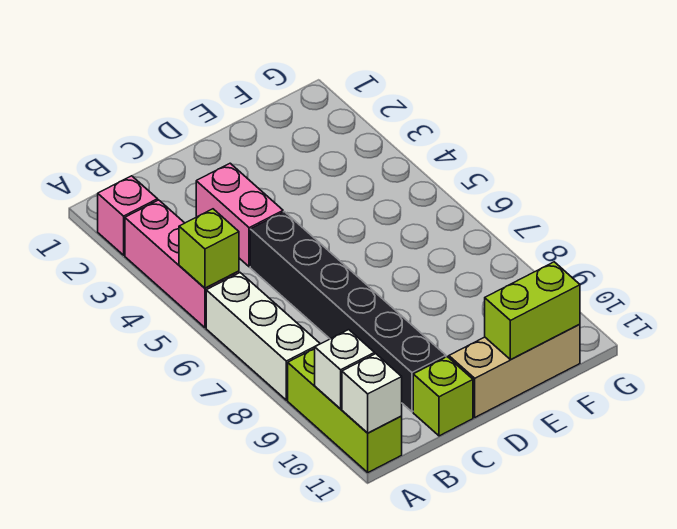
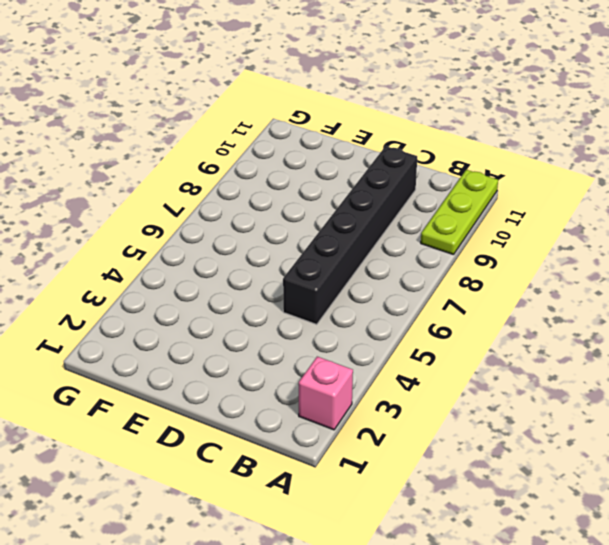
lime plate A9:A11 level 1 -> lime brick A9:A11 level 1
none -> pink brick A3:A5 level 1
none -> white brick A6:A8 level 1
none -> pink brick C3:C4 level 1

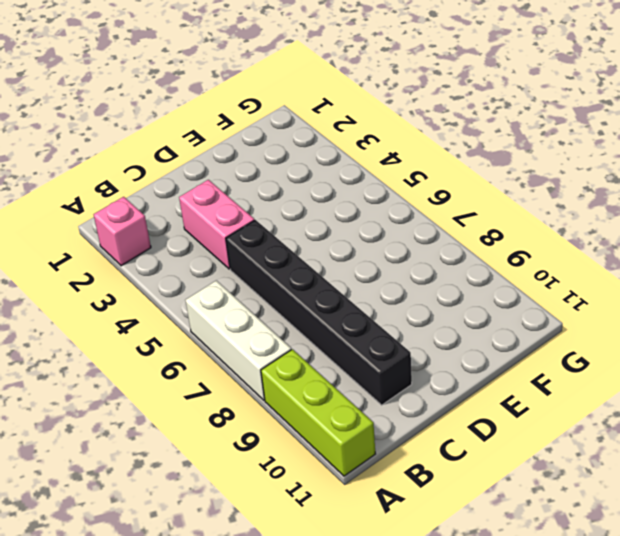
none -> pink brick A3:A5 level 1
none -> lime brick C11 level 1
none -> tan brick D11:F11 level 1

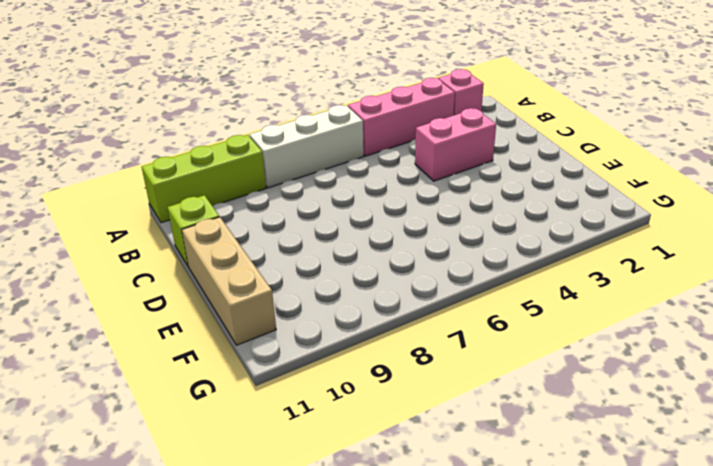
none -> black brick C5:C10 level 1
none -> lime brick A5 level 2
none -> white brick A10 level 2

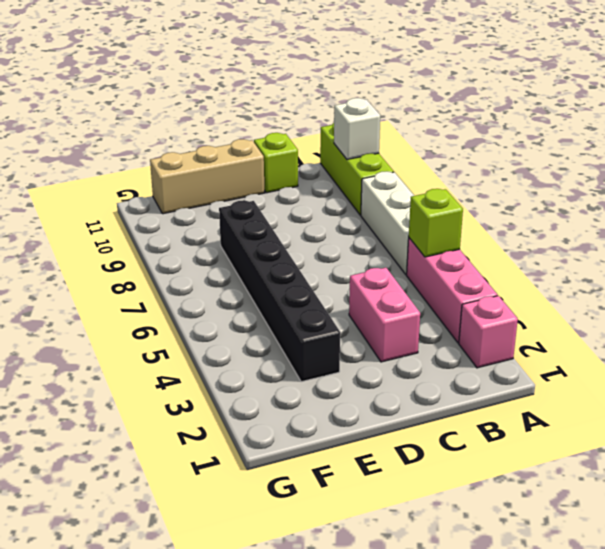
black brick E3:E8 level 1 -> black brick C5:C10 level 1
none -> white brick A11 level 2
none -> lime brick E11:F11 level 2

